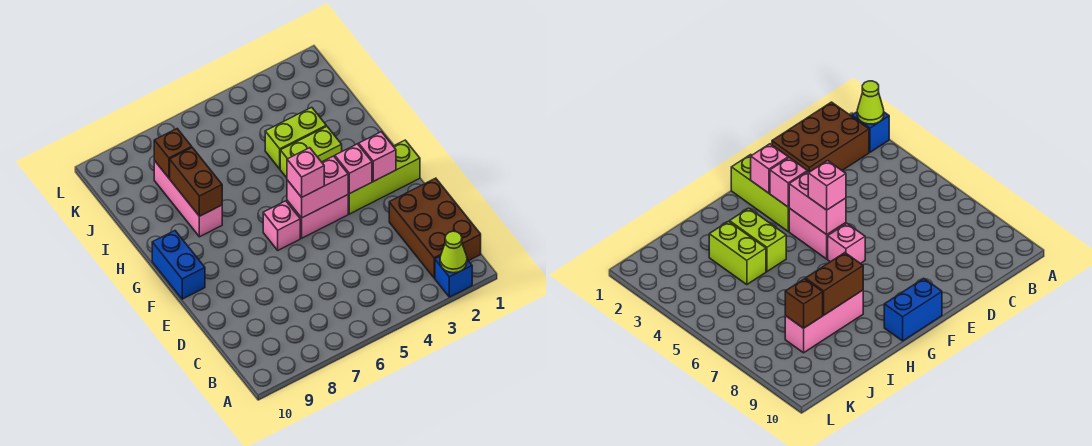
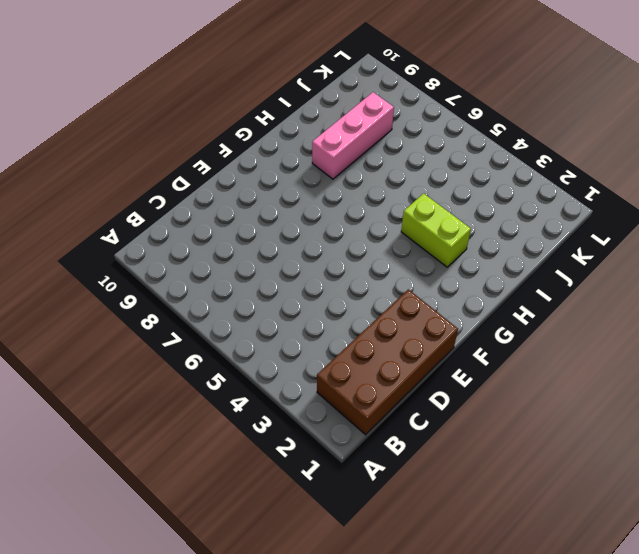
brown brick B1:E2 level 1 -> brown brick B1:D2 level 1
none -> blue brick A2 level 1
none -> lime brick F1:F3 level 1
none -> pink brick F4:F5 level 1

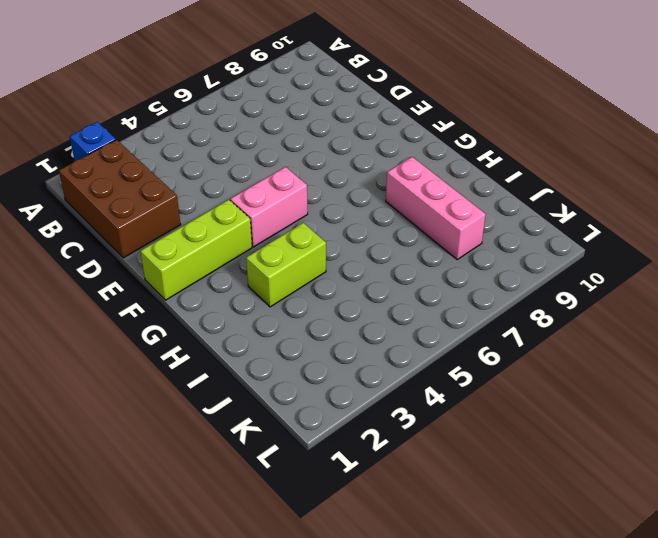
none -> pink brick F6 level 1
none -> blue brick F10:G10 level 1
none -> lime brick I3:I4 level 1

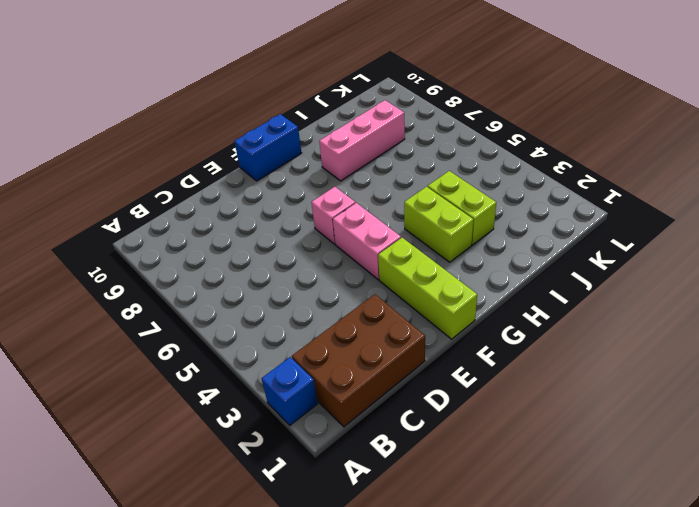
none -> lime cone A2 level 2
none -> pink brick F2 level 2
none -> pink brick F3 level 2

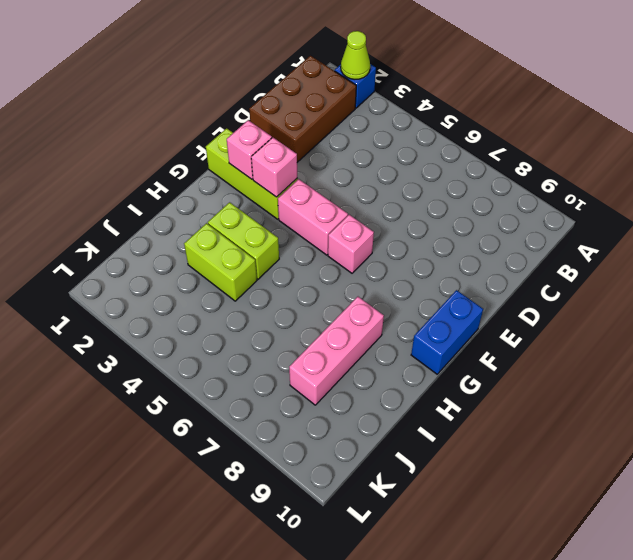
none -> pink brick F4:F5 level 2
none -> brown brick H8:I8 level 2
none -> brown brick J8 level 2

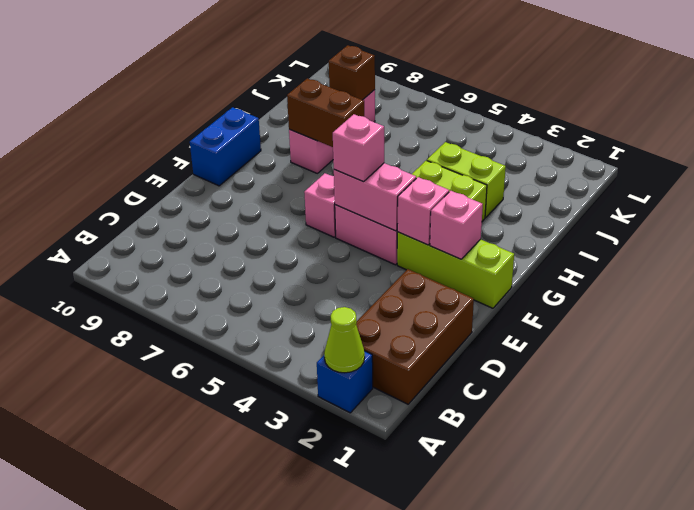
brown brick H7:H8 level 2 -> brown brick H8:I8 level 2

